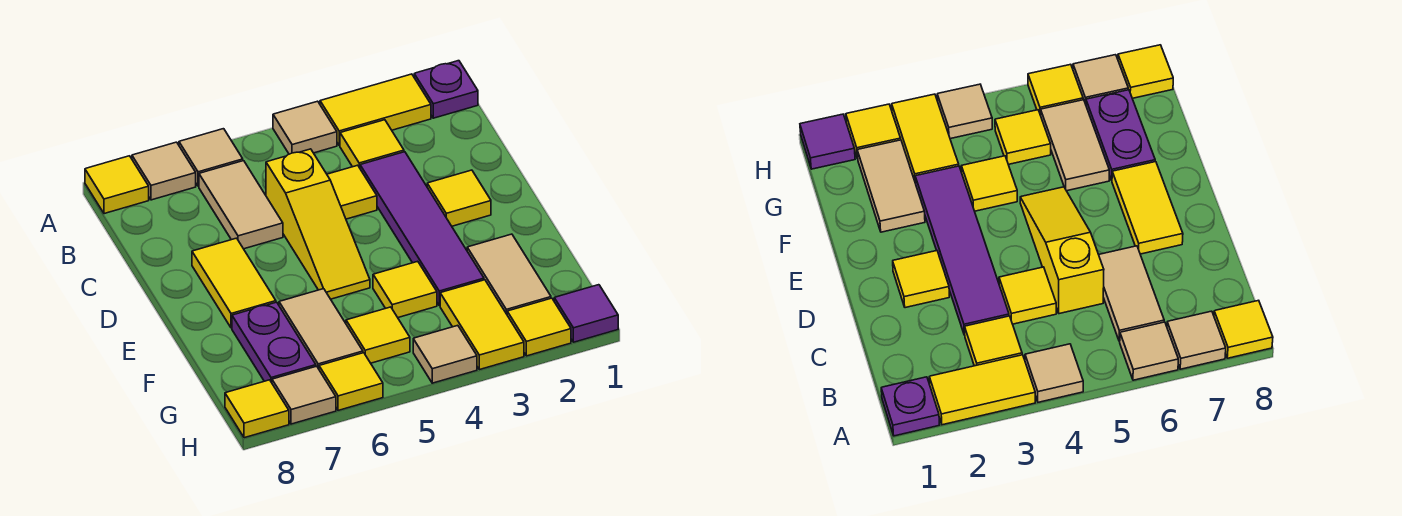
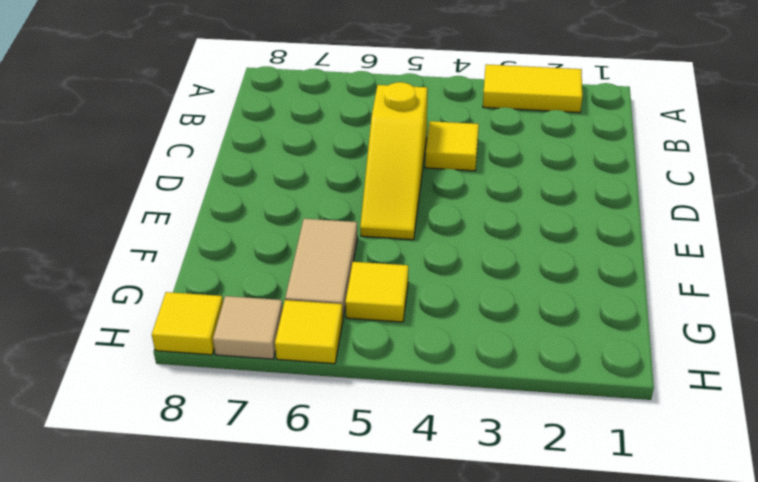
none -> purple plate A1 level 1
none -> tan tile A4 level 1
none -> tan tile A6 level 1

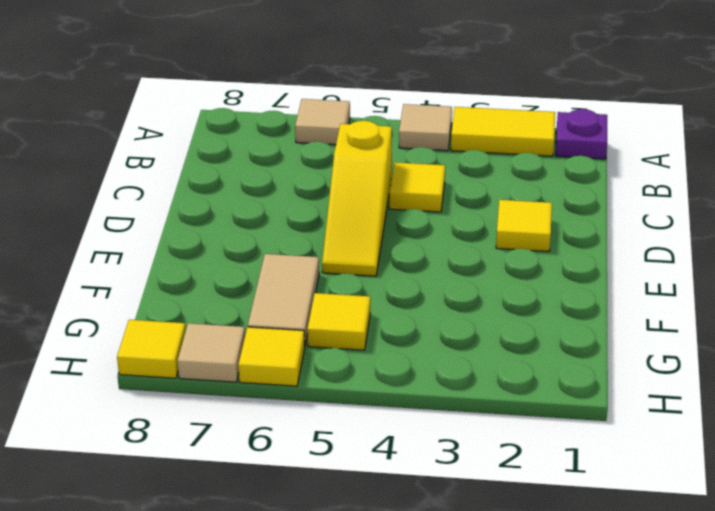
none -> tan tile A7 level 1
none -> yellow tile A8 level 1
none -> yellow tile B3 level 1

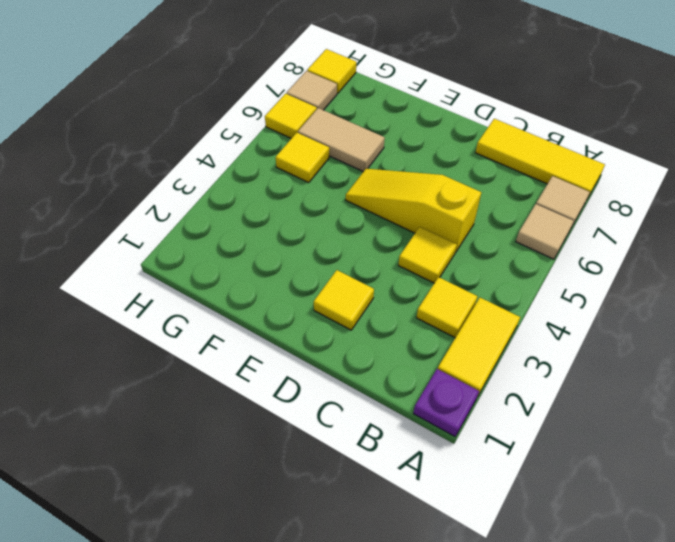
yellow tile A8:C8 level 1 -> yellow tile A8 level 1
none -> tan tile A4 level 1
none -> tan tile B6:C6 level 1
none -> purple tile C3:F3 level 1

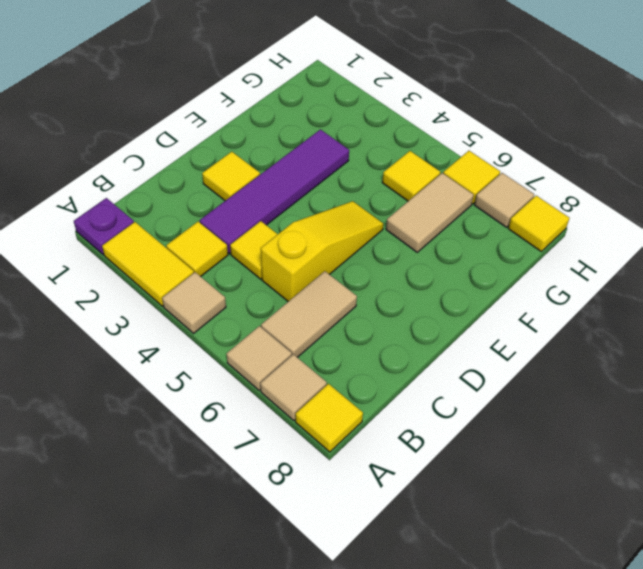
none -> yellow tile D7:E7 level 1
none -> tan tile F2:G2 level 1
none -> yellow tile F4 level 1

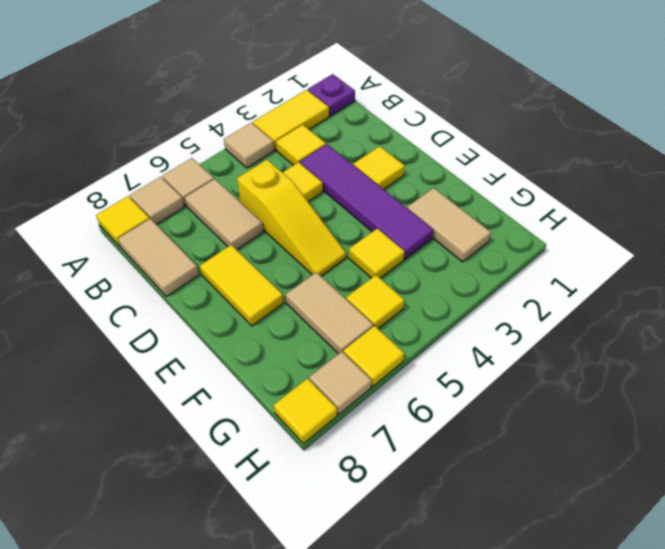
tan tile B8:C8 level 1 -> none
none -> purple plate F7:G7 level 1
none -> yellow tile G3:H3 level 1
none -> purple tile H1 level 1

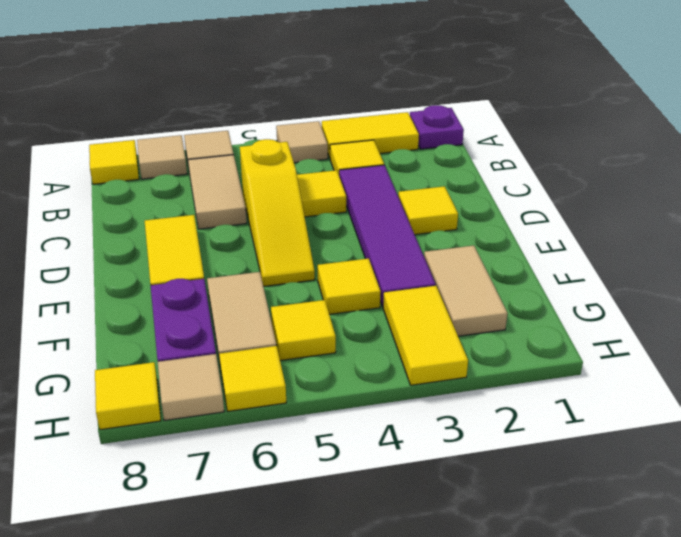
none -> purple tile H1 level 1
none -> yellow tile H2 level 1
none -> tan tile H4 level 1

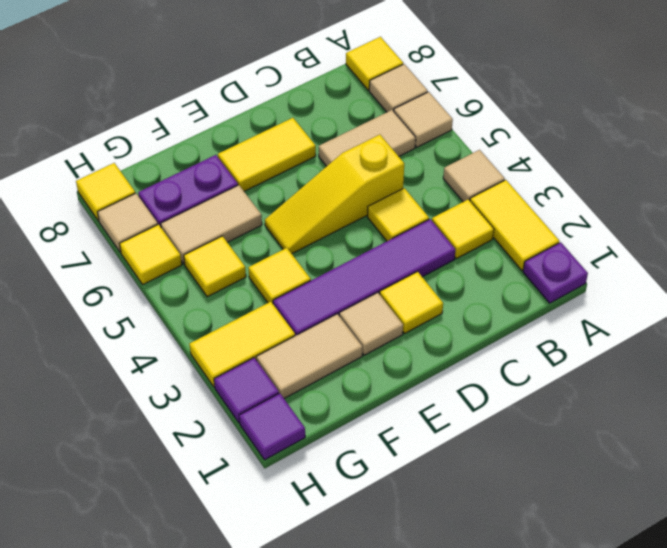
tan tile E2 level 1 -> tan tile H4 level 1
purple tile H2 level 1 -> yellow tile H2 level 1

